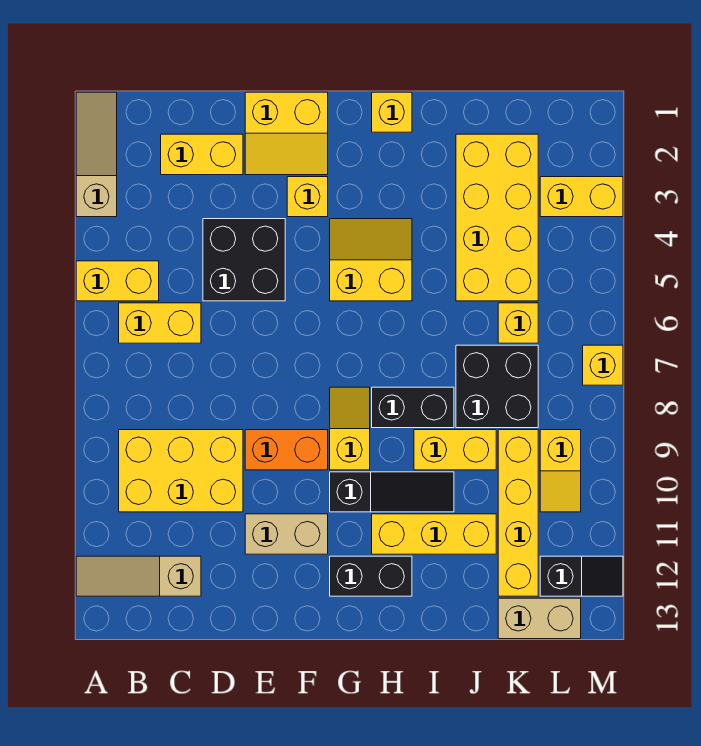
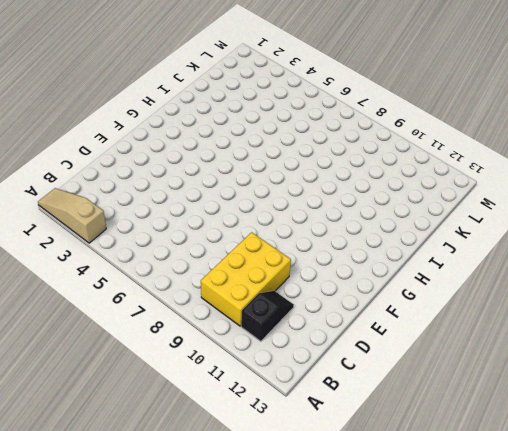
black slope B11:C11 level 1 top B -> black slope L12:M12 level 1 top L
none -> yellow brick A5:B5 level 1
none -> tan slope A12:C12 level 1 top C
none -> yellow brick B6:C6 level 1

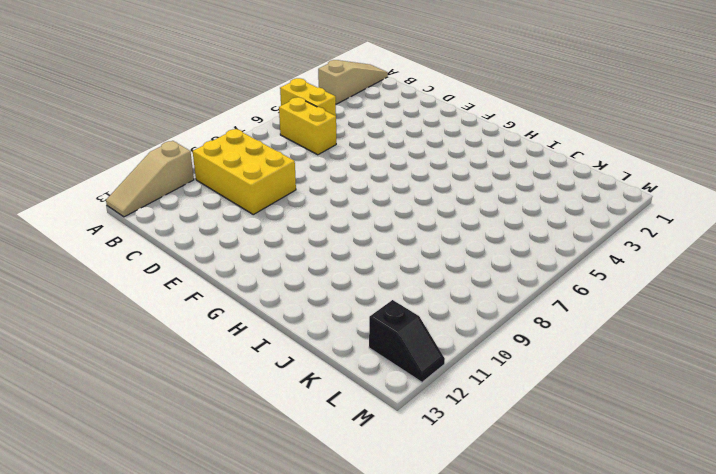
tan slope A11:A13 level 1 top 11 -> tan slope A12:C12 level 1 top C
none -> yellow brick C2:D2 level 1
none -> black brick D4:E5 level 1
none -> yellow slope E1:F2 level 1 top 1

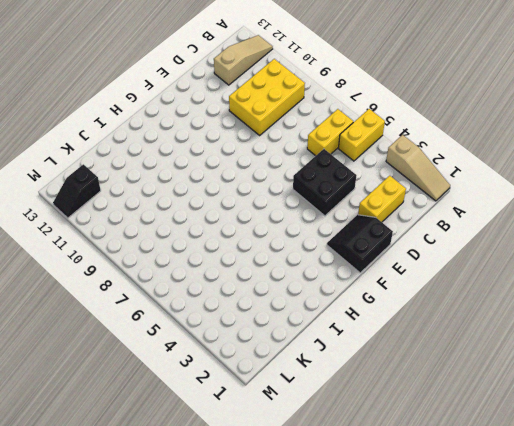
black slope E1:F2 level 1 top 1 -> yellow slope E1:F2 level 1 top 1
none -> orange brick E9:F9 level 1
none -> tan brick E11:F11 level 1
none -> yellow brick F3 level 1

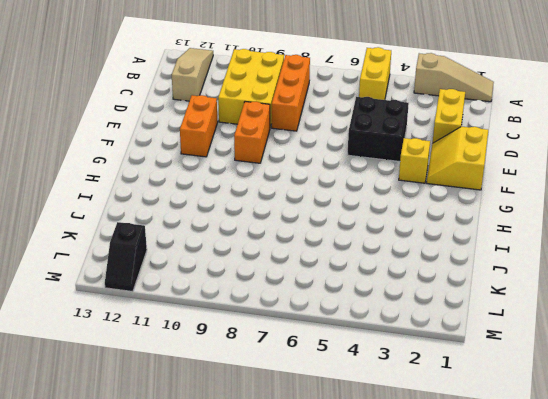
orange brick B8:D8 level 1 -> none
orange brick E11:F11 level 1 -> tan brick E11:F11 level 1
none -> yellow brick B6:C6 level 1
none -> yellow slope G4:H5 level 1 top 5
none -> yellow slope G8:G9 level 1 top 9

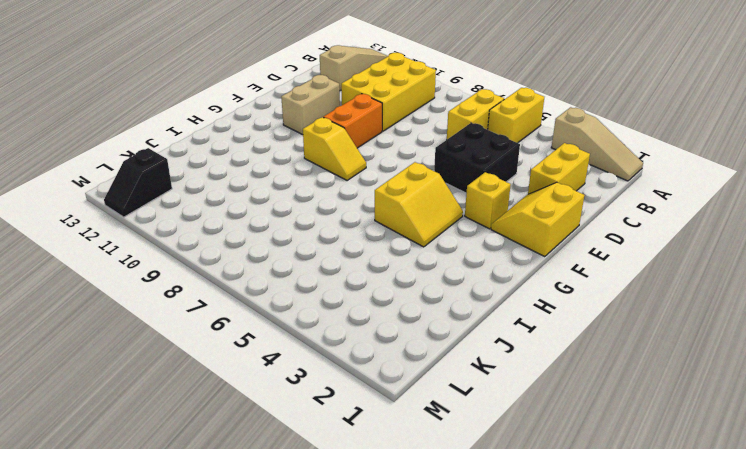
none -> black slope G10:I10 level 1 top G
none -> black brick G12:H12 level 1
none -> yellow brick H1 level 1

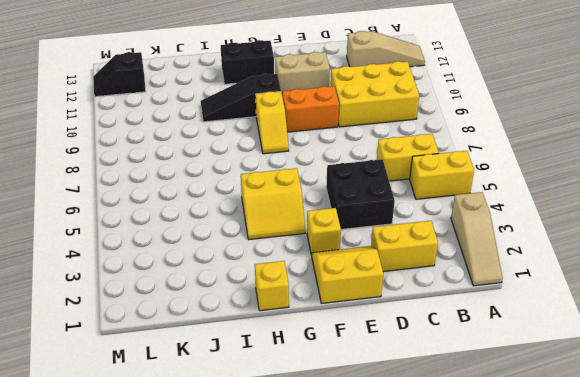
none -> black brick H8:I8 level 1
none -> yellow brick H11:J11 level 1
none -> yellow brick I9:J9 level 1

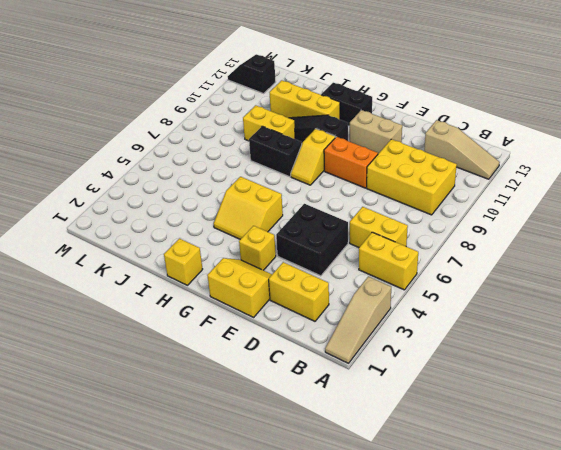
none -> yellow brick J2:K5 level 1
none -> black brick J7:K8 level 1
none -> yellow brick K6 level 1

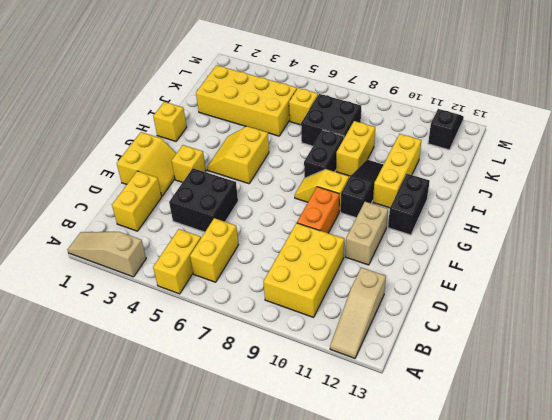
none -> yellow brick K9:K12 level 1
none -> tan brick K13:L13 level 1
none -> yellow brick L3:M3 level 1

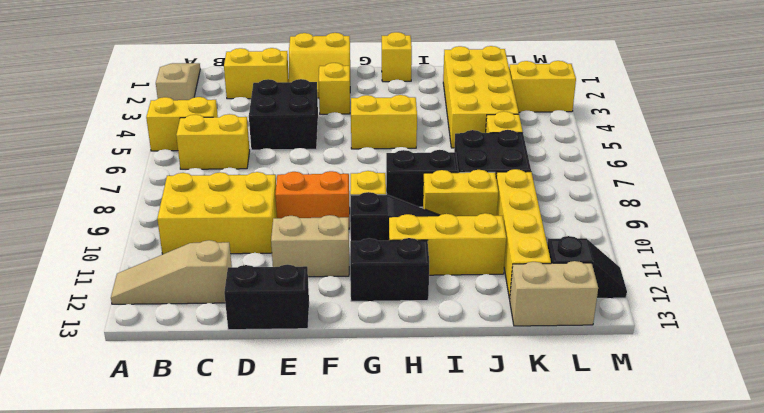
black brick D13:E13 level 1 -> none
none -> yellow slope L9:L10 level 1 top 9
none -> yellow brick M7 level 1

